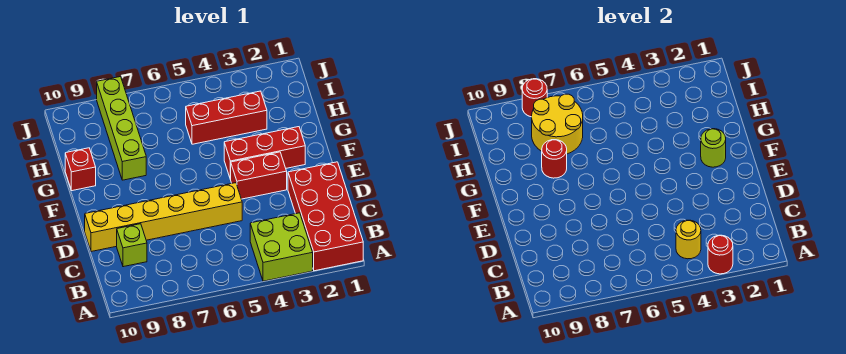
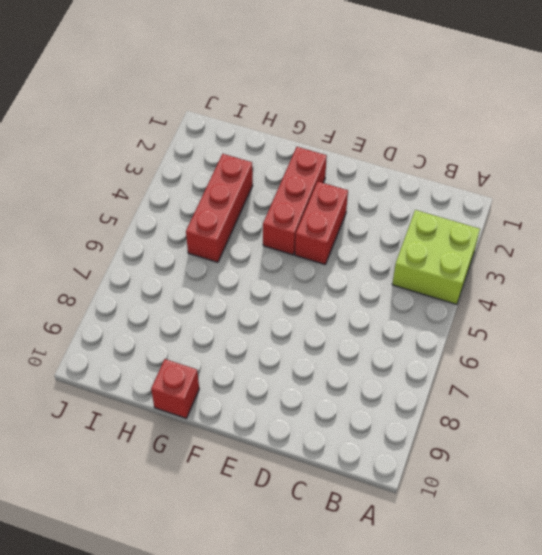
none -> red brick A1:D2 level 1
none -> lime brick C9 level 1
none -> yellow brick D5:D10 level 1

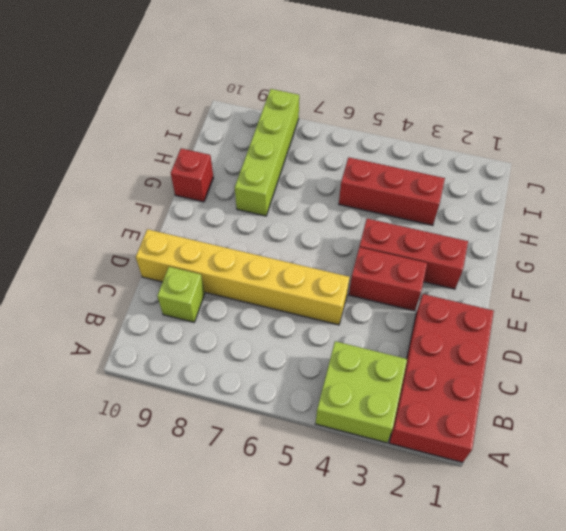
none -> red round brick A3 level 2
none -> yellow round brick B4 level 2
none -> lime round brick F2 level 2

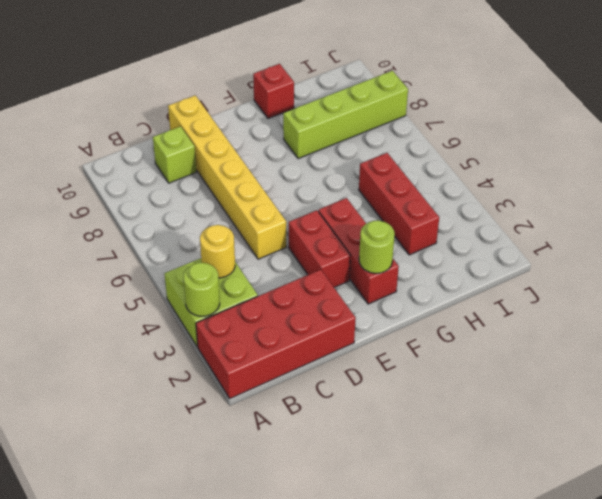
lime round brick A3 level 2 -> red round brick A3 level 2
none -> red round brick G8 level 2
none -> yellow round brick H7:I8 level 2
none -> red round brick J8 level 2

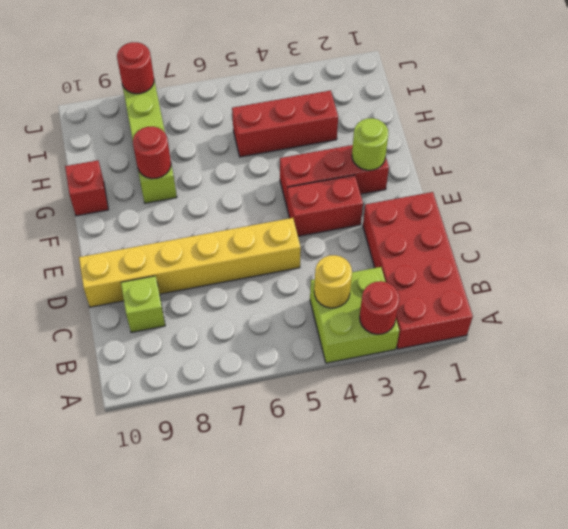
none -> yellow round brick H7:I8 level 2

